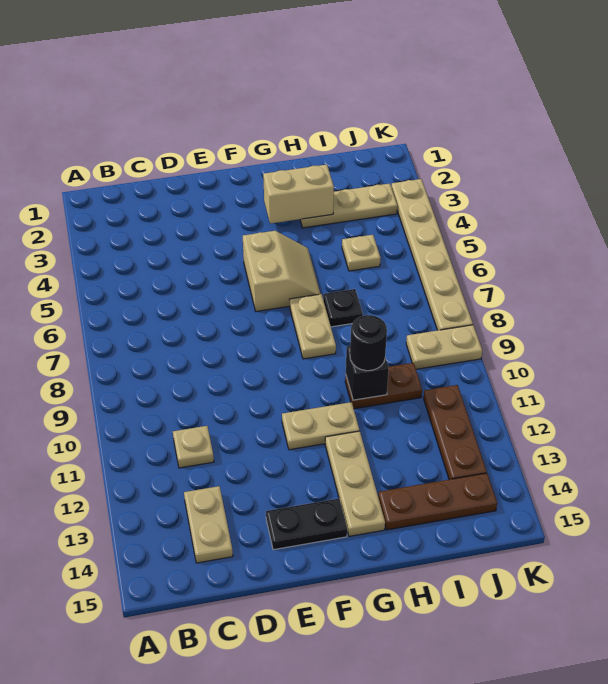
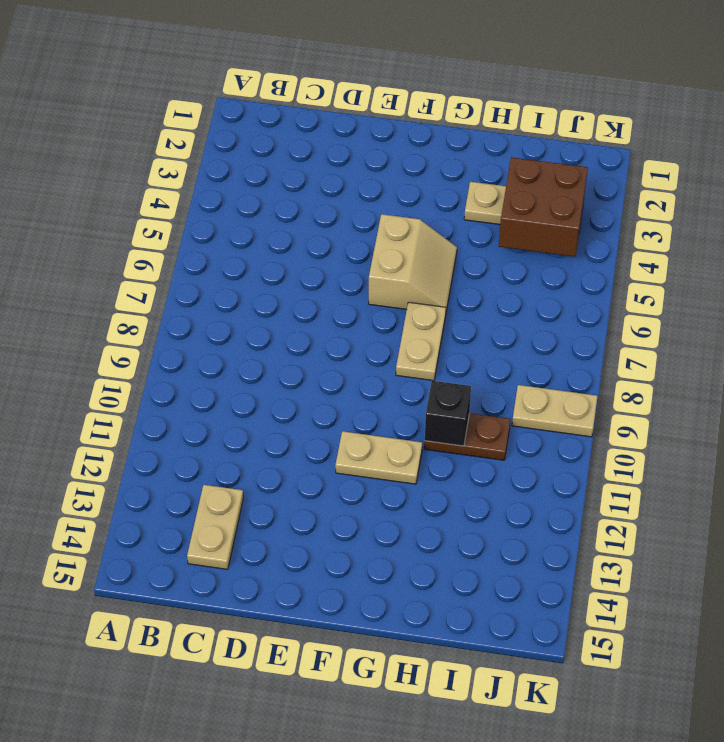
brown brick I3:J4 level 2 -> none
none -> tan plate C11 level 1
none -> black plate E14:F14 level 1
none -> tan plate G12:G14 level 1

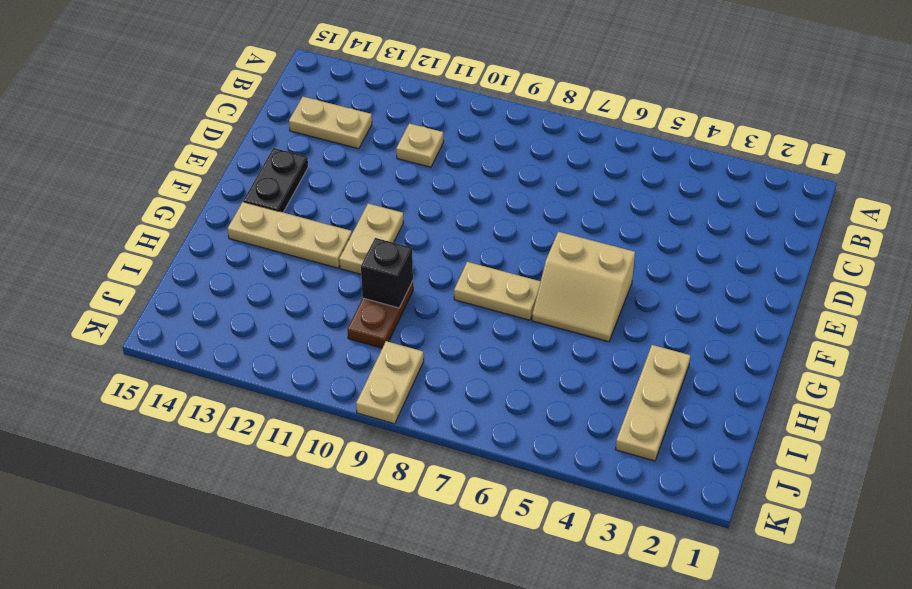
none -> black plate H7 level 1
none -> brown plate H14:J14 level 1
none -> tan plate I5 level 1

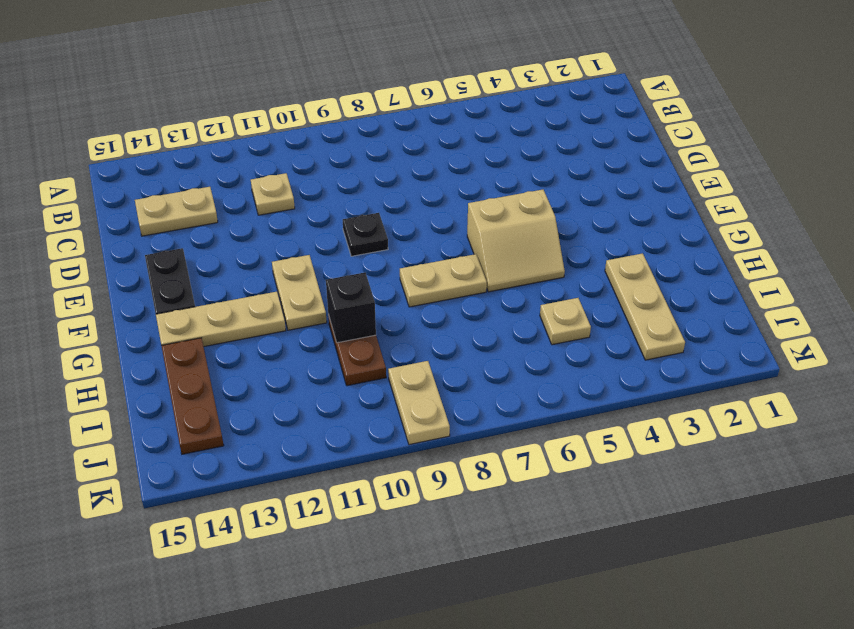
black plate E9 level 1 -> black plate H7 level 1
none -> brown plate J11:J13 level 1
none -> tan plate K3:K8 level 1
none -> tan brick G3:H3 level 2

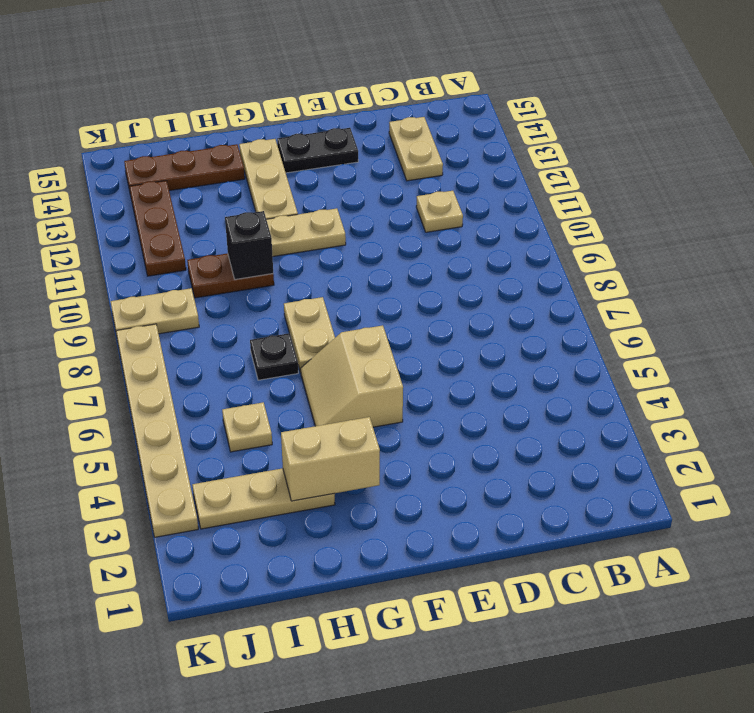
none -> black round brick H10 level 3

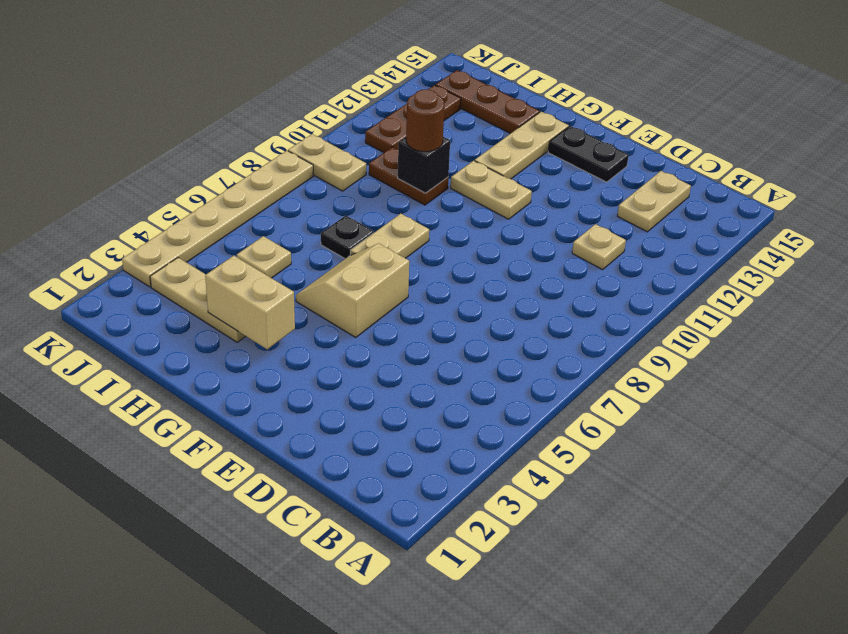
brown round brick H10 level 3 -> black round brick H10 level 3

